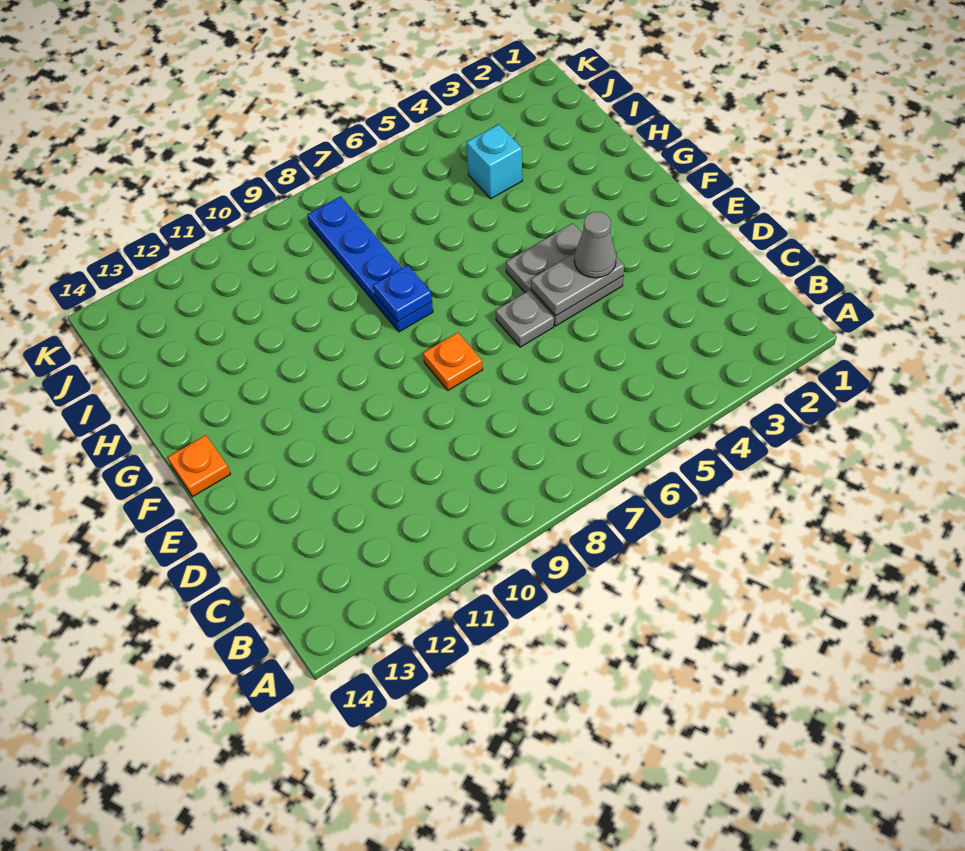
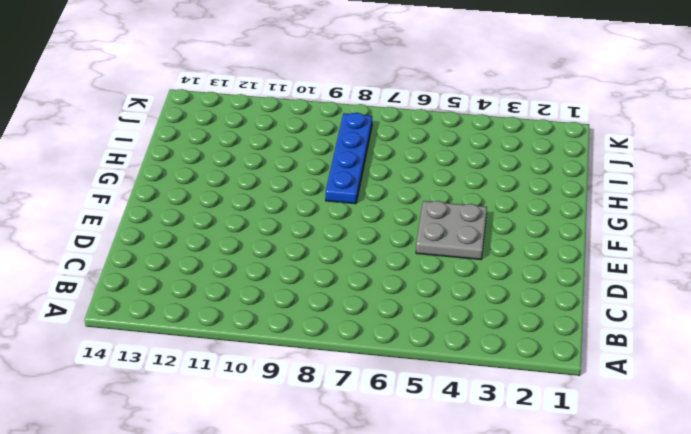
none -> grey plate E6 level 1
none -> orange plate E8 level 1

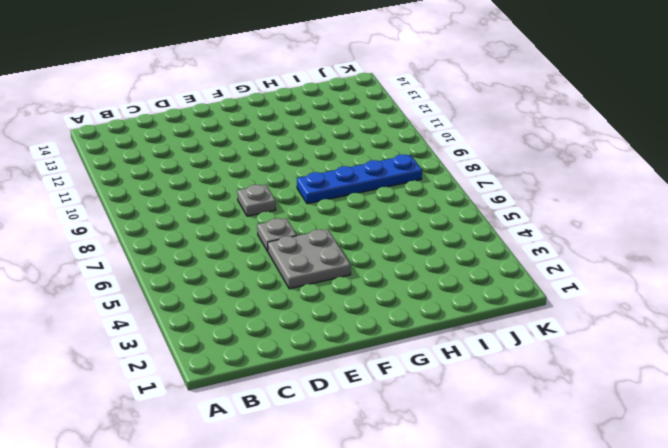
grey plate E8 level 1 -> orange plate E8 level 1
none -> orange plate F14 level 1
none -> cyan brick I4 level 1

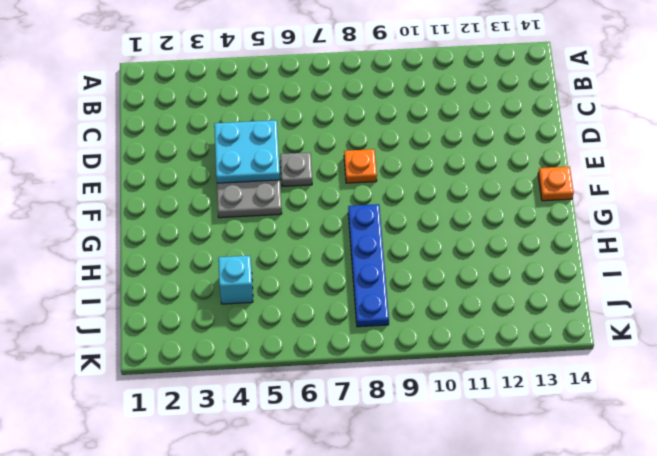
cyan plate D4:E5 level 2 -> grey plate E4:E5 level 2
none -> blue plate G8 level 2
none -> grey cone E4 level 3

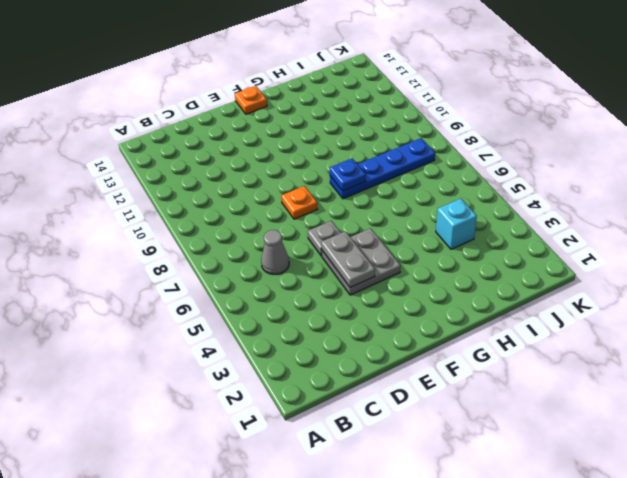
grey cone C6 level 1 -> grey cone E4 level 3

